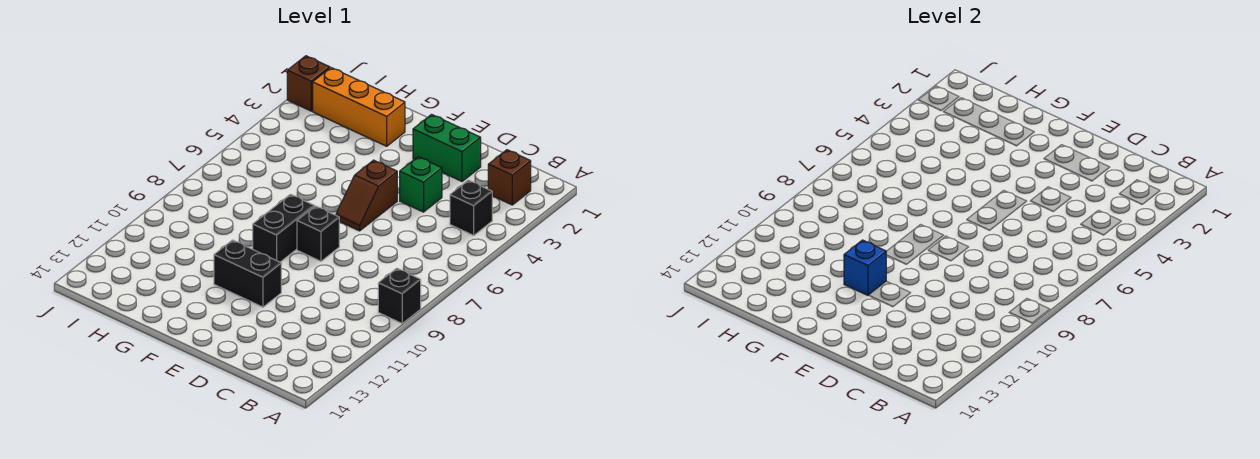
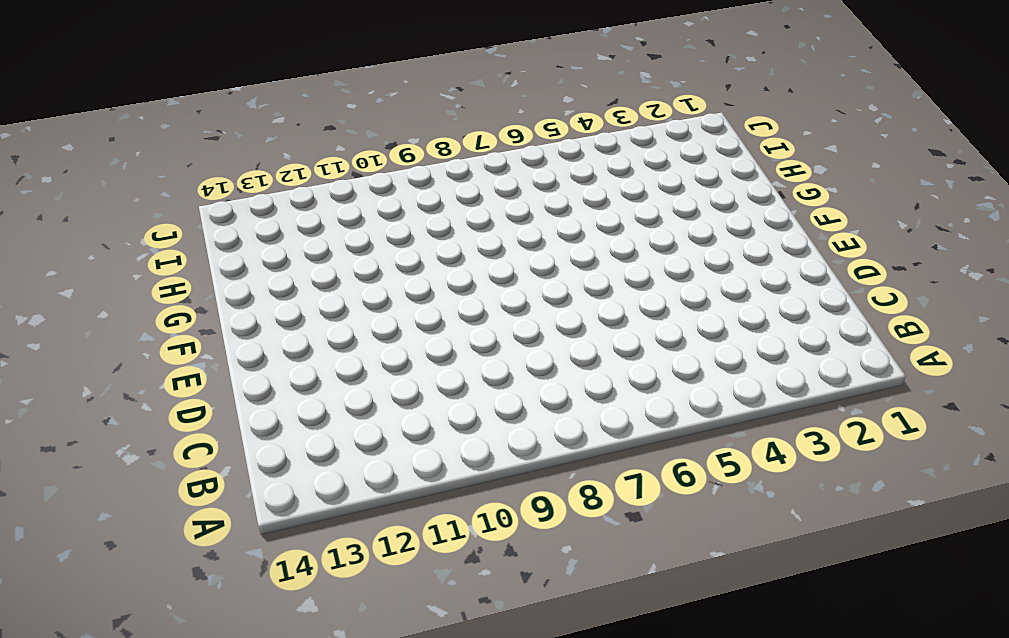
none -> black brick A9 level 1
none -> brown brick B2 level 1
none -> black brick B4 level 1

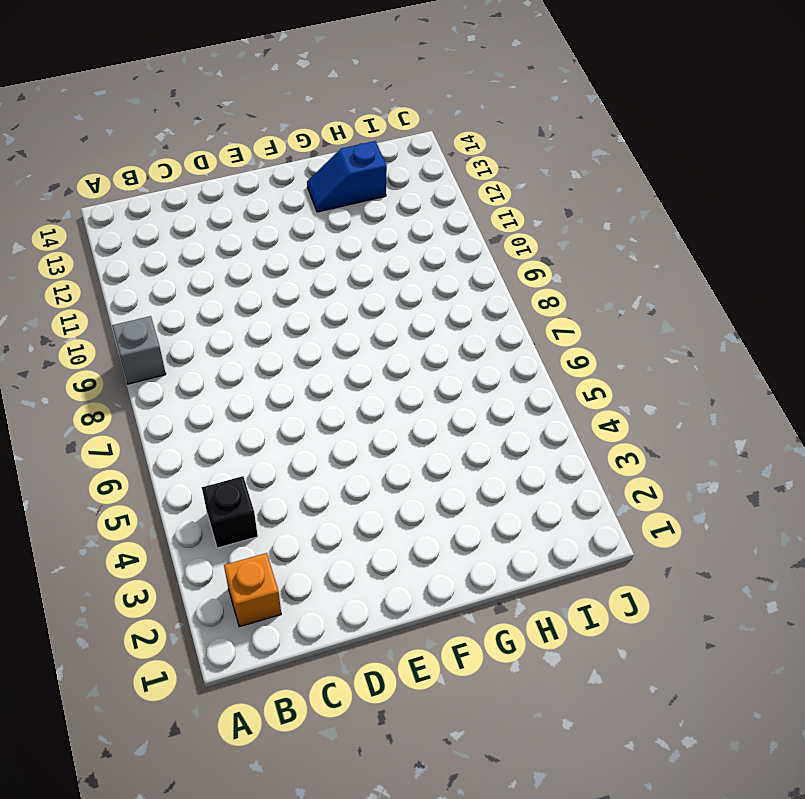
grey brick A9 level 1 -> black brick A9 level 1
orange brick B2 level 1 -> brown brick B2 level 1
blue slope G13:H13 level 1 top H -> none
none -> green brick D2:E2 level 1
none -> green brick D4 level 1
none -> brown slope E5:E6 level 1 top 5

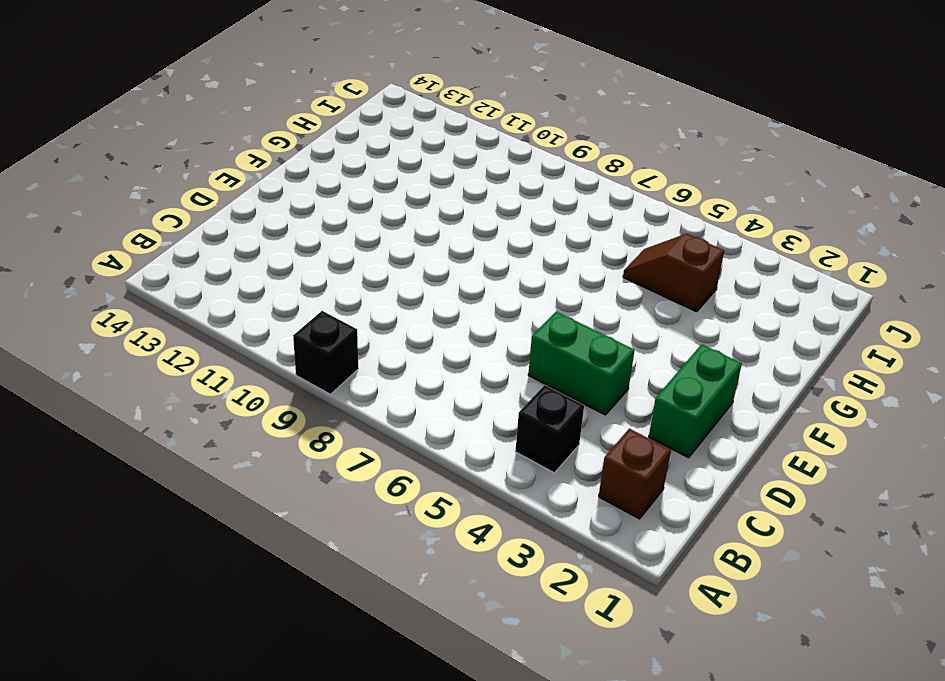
green brick D4:D5 level 1 -> green brick D4 level 1
brown slope H4:H5 level 1 top 4 -> brown slope E5:E6 level 1 top 5
none -> black brick E8 level 1
none -> black brick E11:F11 level 1
none -> black brick F8:F9 level 1

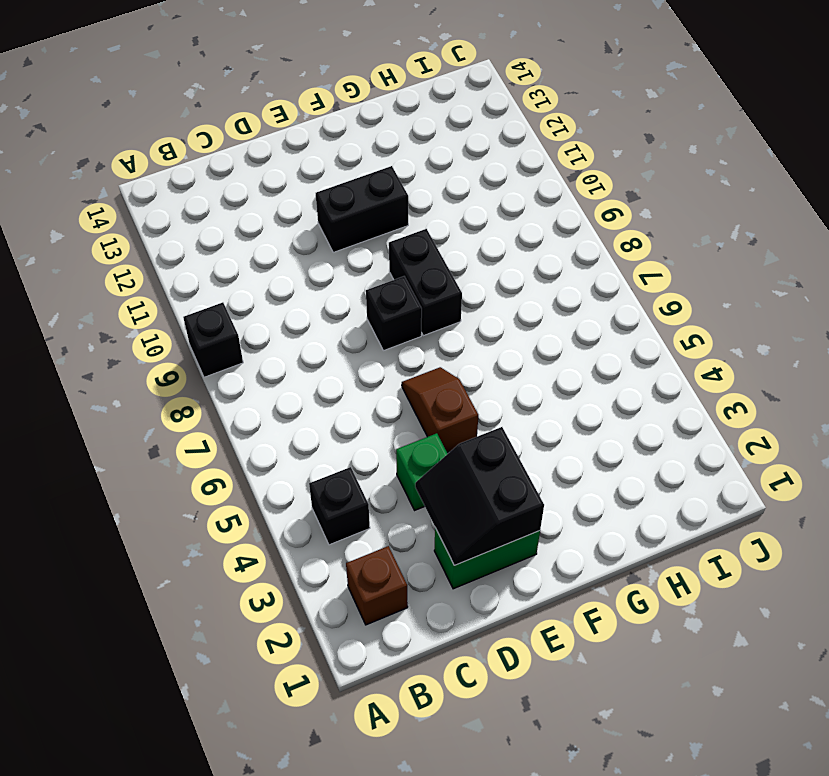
black slope D2:E3 level 2 top E -> none
none -> orange brick G2:I2 level 1
none -> brown brick J2 level 1
none -> blue brick F11 level 2

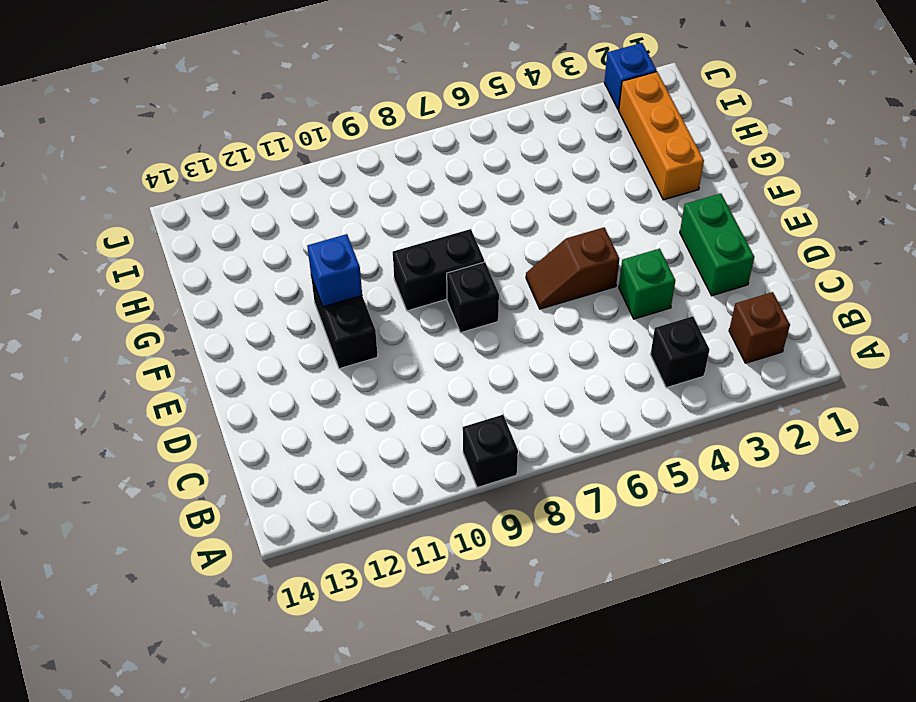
blue brick J2 level 1 -> brown brick J2 level 1

